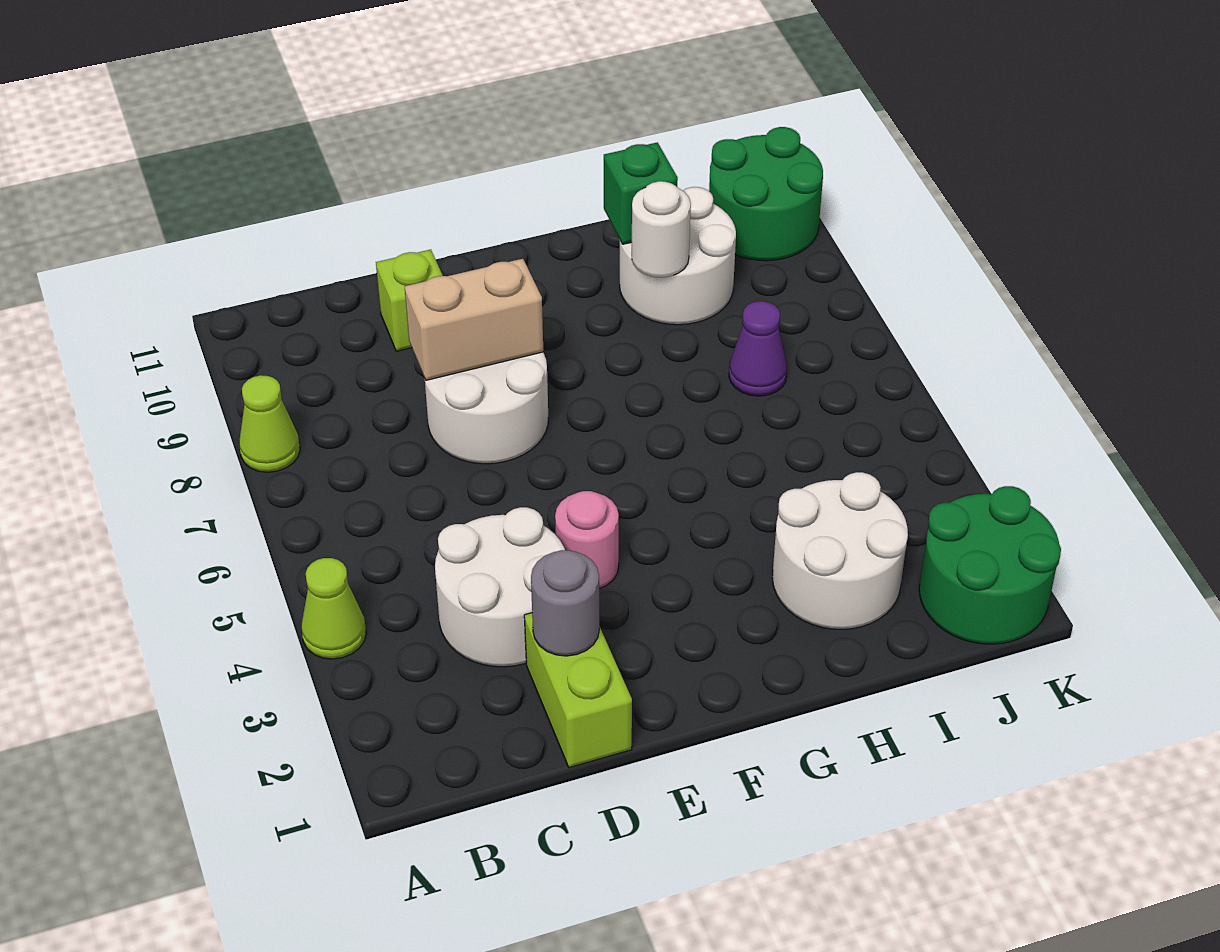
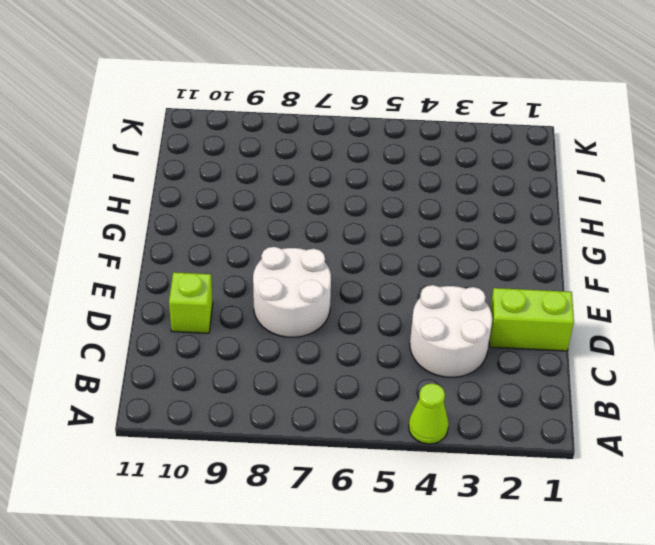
none -> lime cone A8 level 1
none -> pink round brick E4 level 1
none -> white round brick H2:I3 level 1

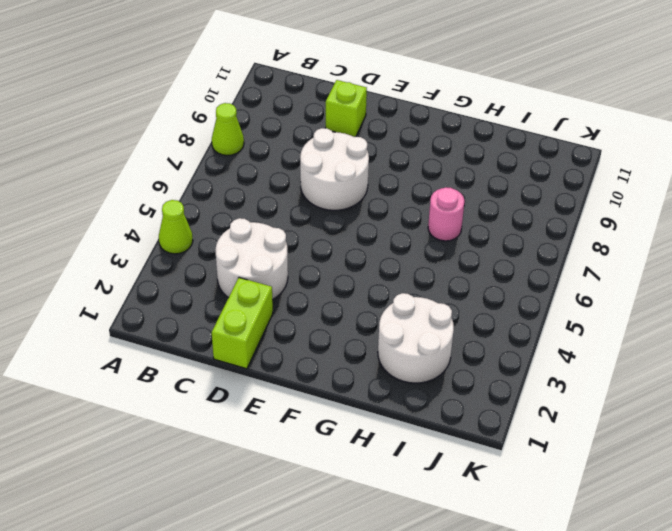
pink round brick H7 level 1 -> pink round brick E4 level 1
none -> white round brick H9:I10 level 1
none -> purple cone I7 level 1
none -> green round brick J1:K2 level 1

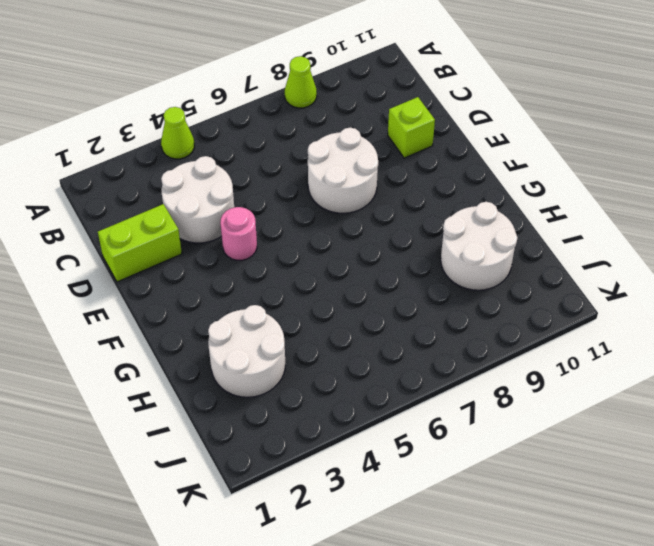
none -> purple cone I7 level 1
none -> green round brick J1:K2 level 1
none -> green round brick J10:K11 level 1

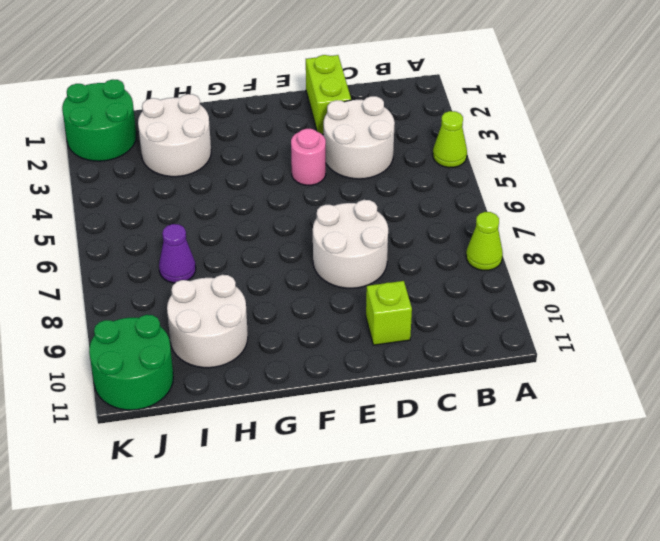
none -> grey round brick D2 level 2
none -> tan brick D8:E8 level 2
none -> white round brick H9 level 2

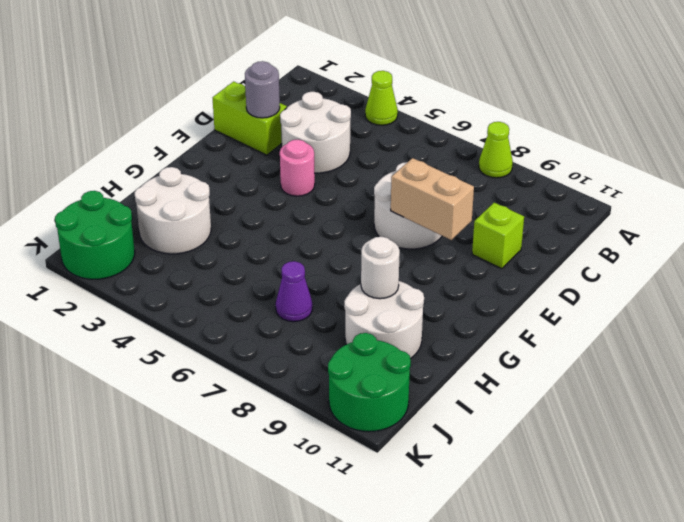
tan brick E8:E9 level 2 -> tan brick D8:E8 level 2
none -> green brick H10 level 2

